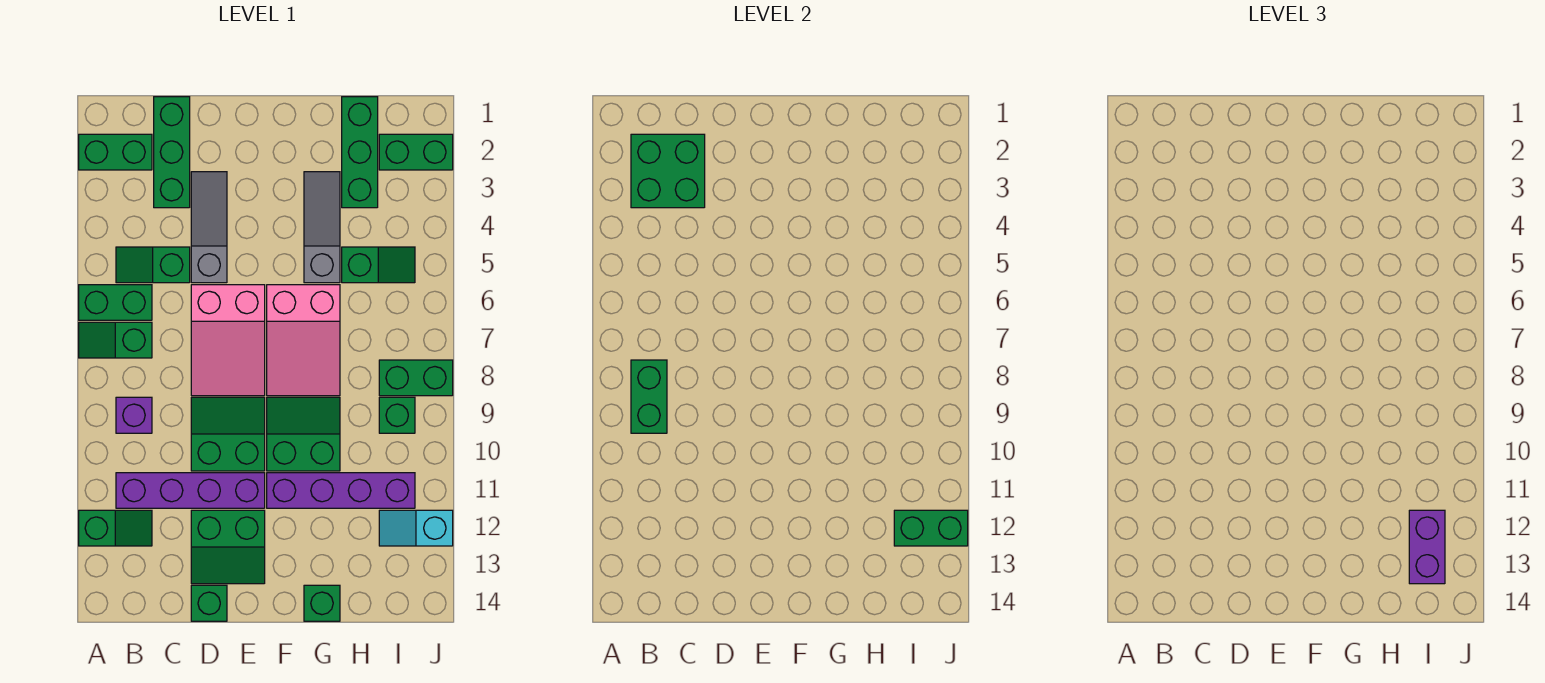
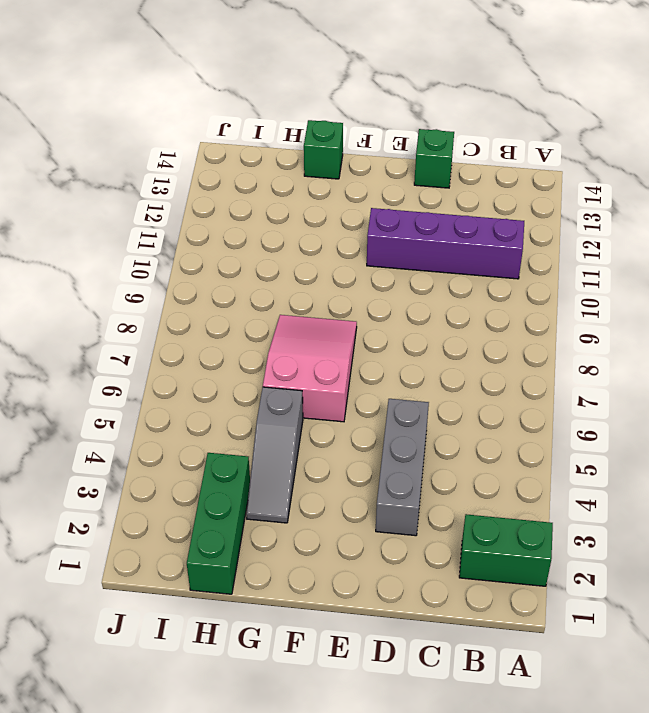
grey brick D3:D5 level 1 -> grey slope D3:D5 level 1 top 5
none -> green brick A6:B6 level 1
none -> green slope A7:B7 level 1 top B
none -> green slope A12:B12 level 1 top A

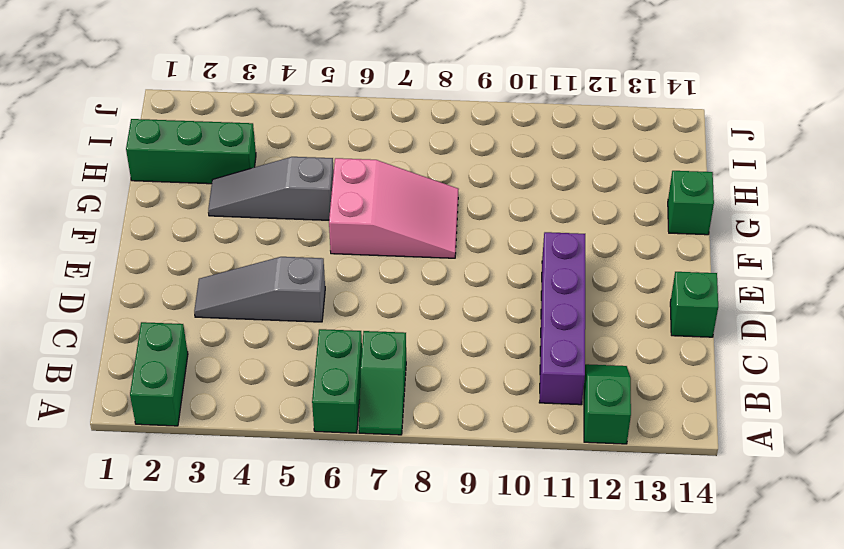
none -> green slope B5:C5 level 1 top C
none -> purple brick B9 level 1
none -> green brick C1:C3 level 1

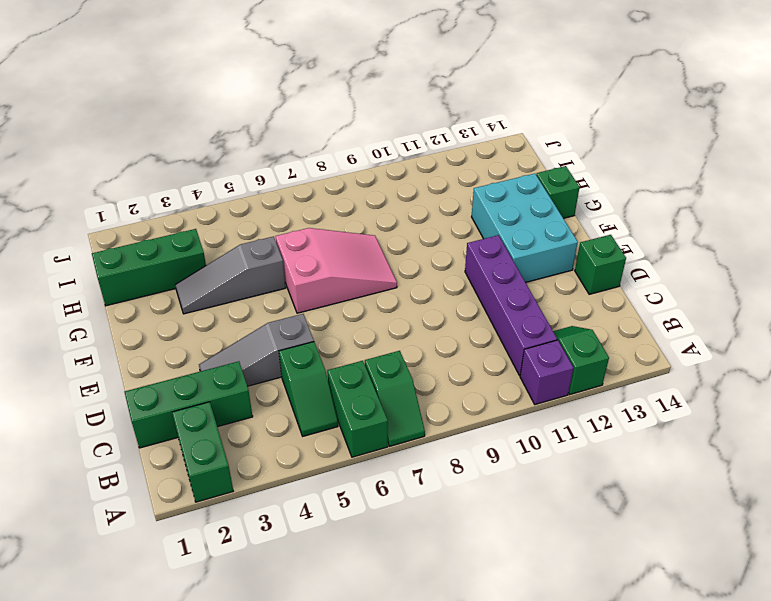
purple brick A11 level 1 -> purple brick B9 level 1
cyan brick E12:G13 level 1 -> green slope D12:E13 level 1 top 12
none -> pink slope D6:E8 level 1 top 6
none -> green slope D9:E10 level 1 top 10
none -> green slope F9:G10 level 1 top 10

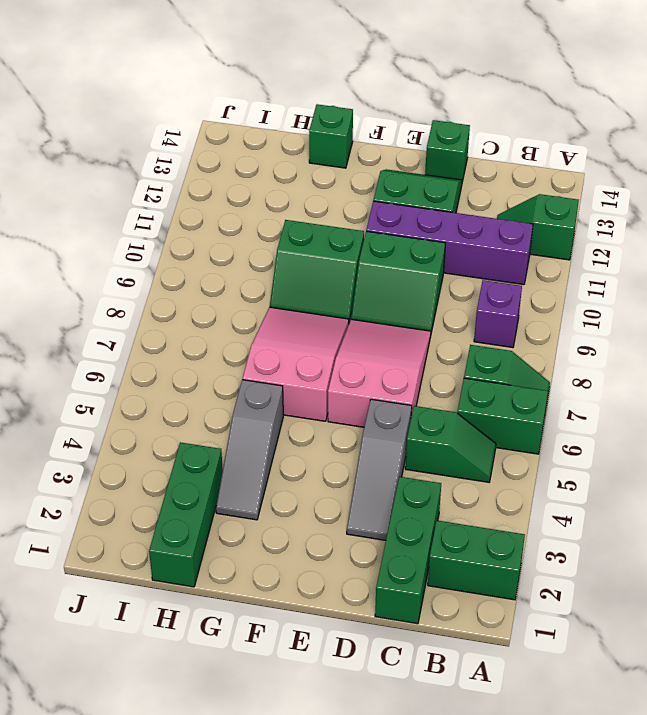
none -> purple brick F11:I11 level 1
none -> green slope H5:I5 level 1 top H
none -> green brick I2:J2 level 1

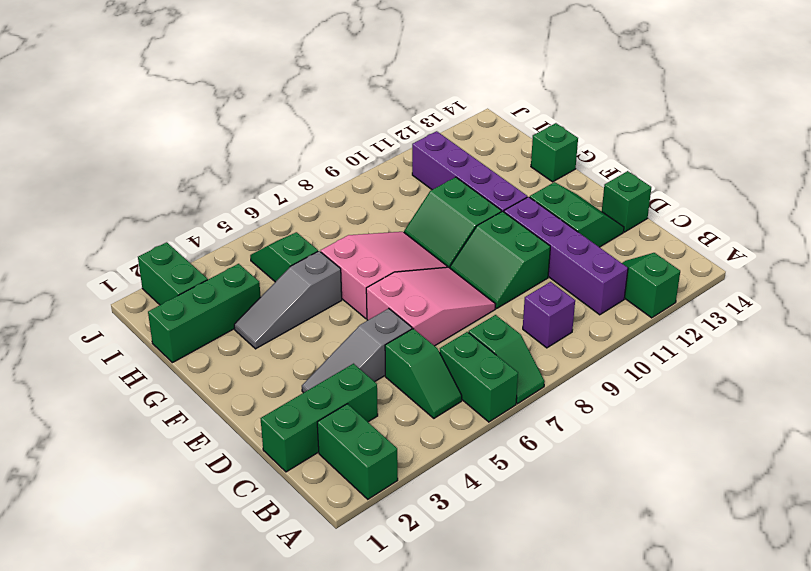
none -> green brick I8:J8 level 1
none -> green brick I9 level 1
none -> cyan slope I12:J12 level 1 top J

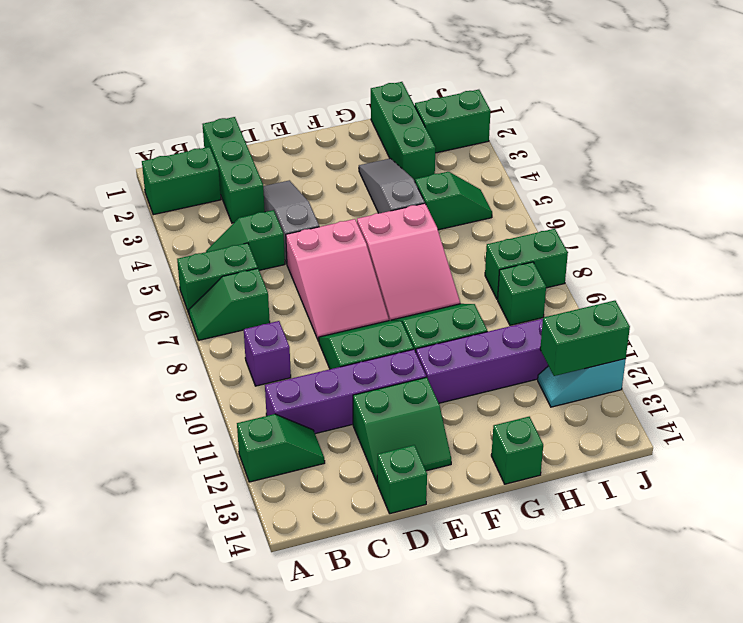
none -> green brick B2:C3 level 2
none -> green brick B8:B9 level 2
none -> purple brick I12:I13 level 3

